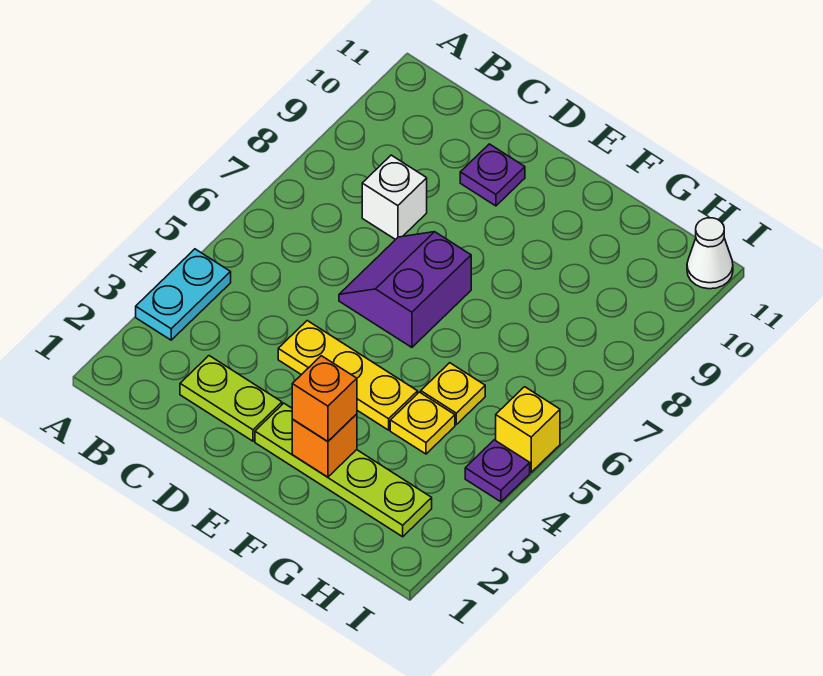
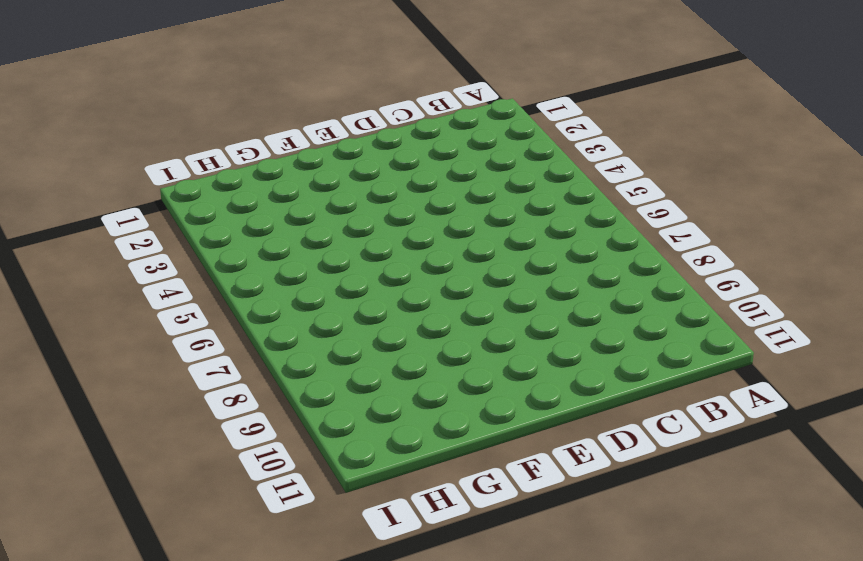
none -> cyan plate A3:A4 level 1
none -> lime plate C2:D2 level 1
none -> white brick C8 level 1

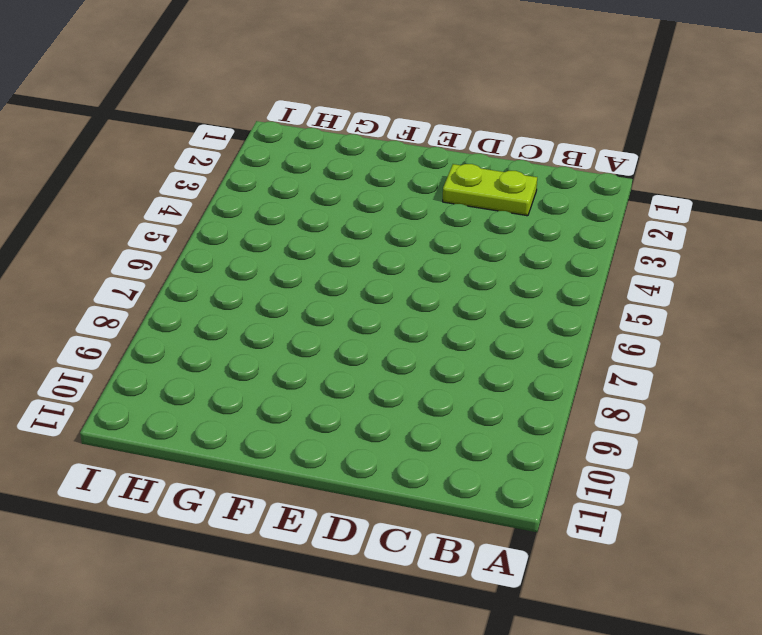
none -> cyan plate A3:A4 level 1
none -> white brick C8 level 1
none -> yellow plate D4:F4 level 1

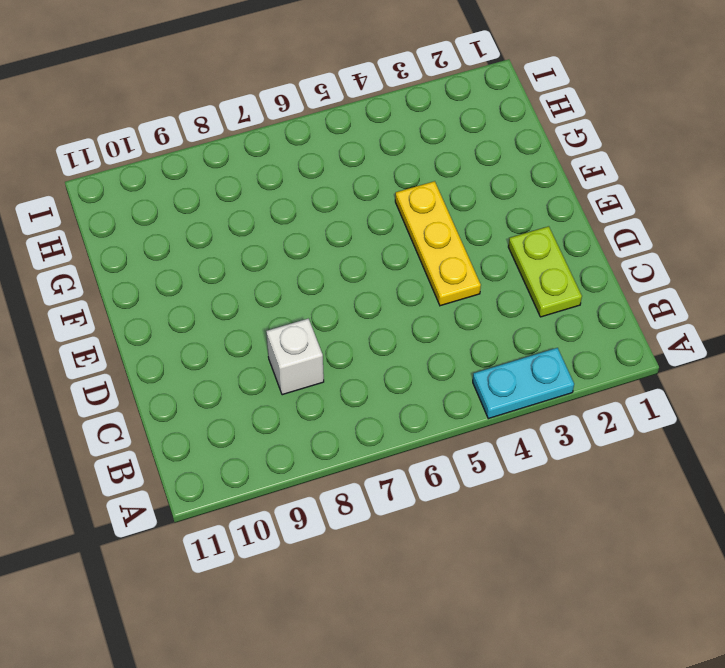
none -> purple slope D6:E7 level 1 top E
none -> purple plate D10 level 1
none -> lime plate E2:H2 level 1

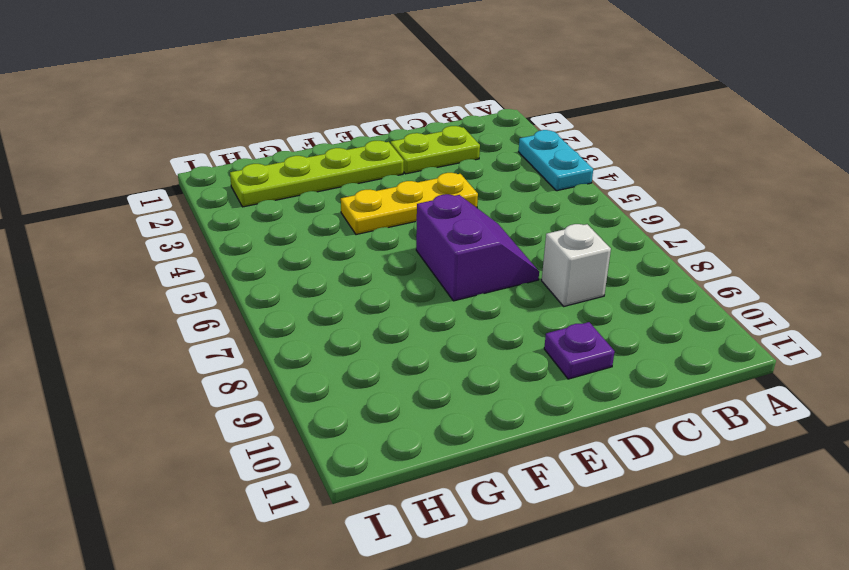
none -> yellow plate G4 level 1
none -> yellow plate G5 level 1
none -> purple plate I4 level 1

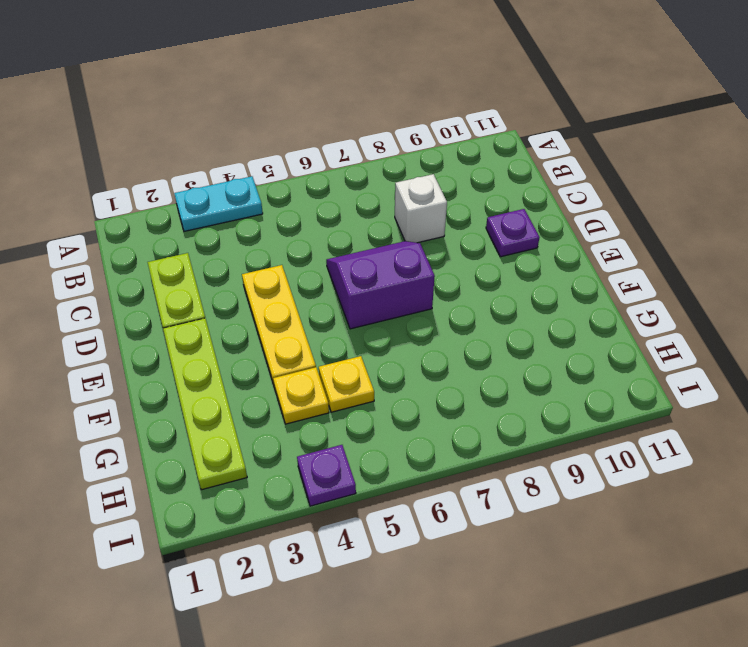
none -> yellow brick I5 level 1
none -> white cone I11 level 1
none -> orange brick F2 level 2

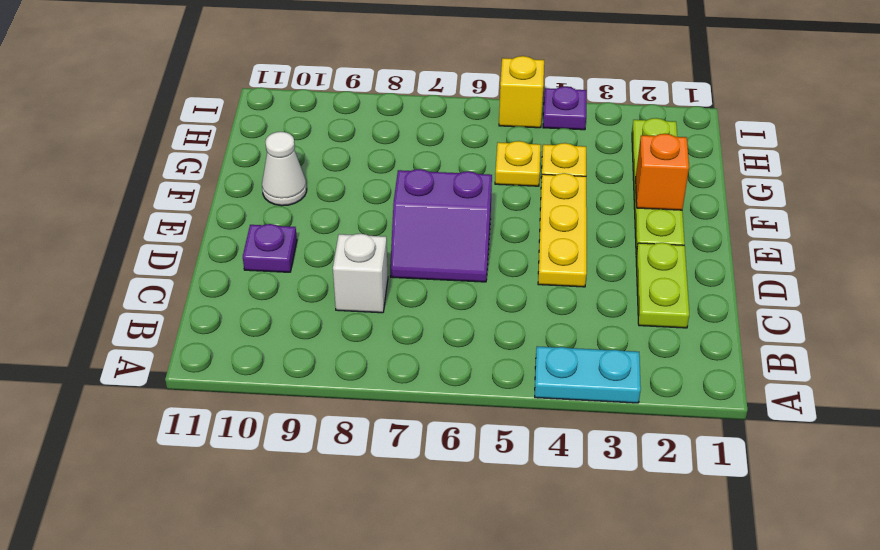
white cone F10 level 1 -> white cone I11 level 1
none -> orange brick F2 level 3

